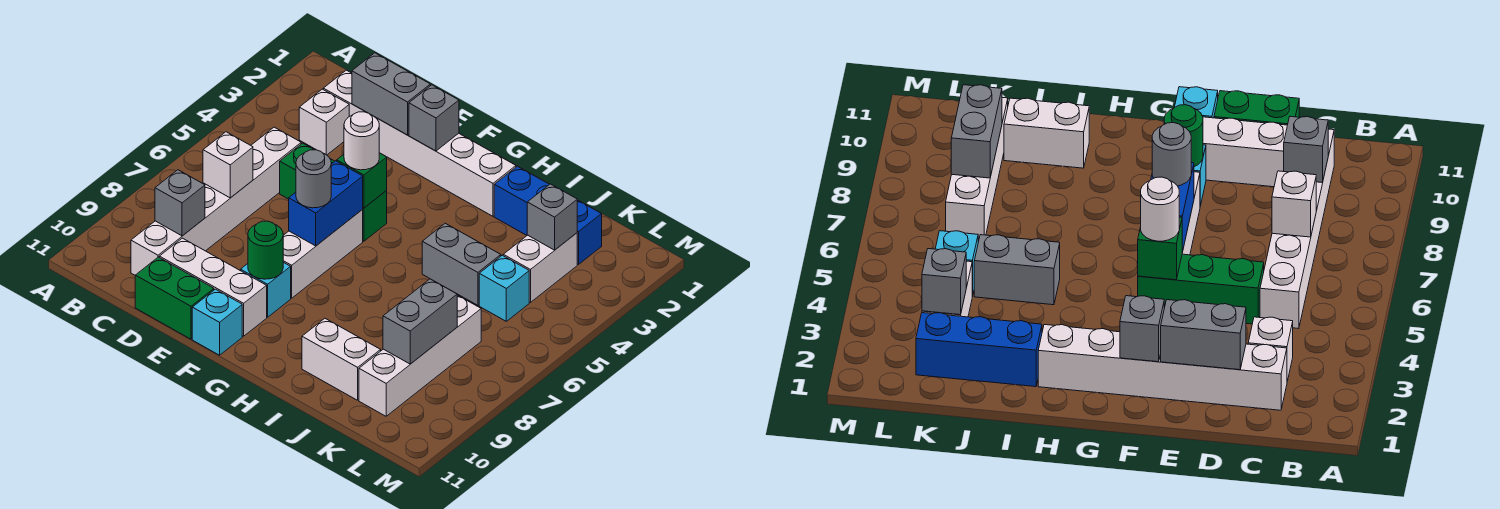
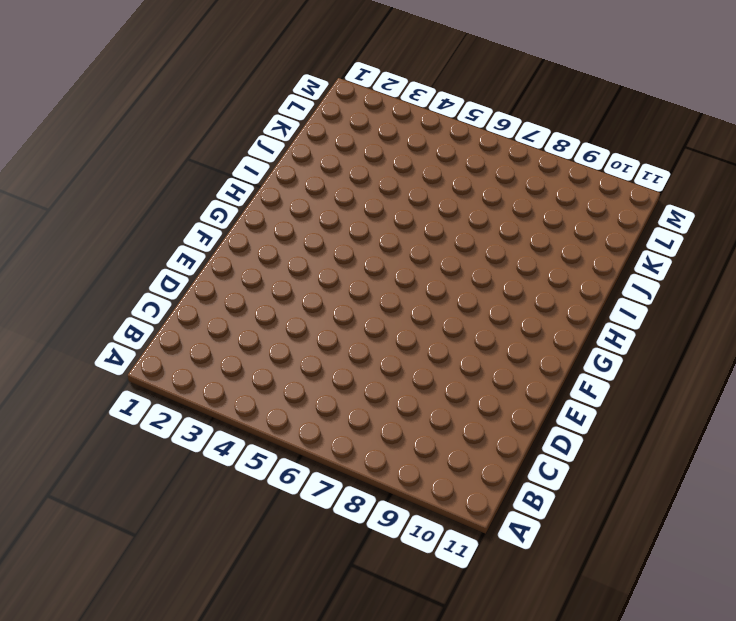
none -> white brick C2:H2 level 1
none -> white brick C3 level 1
none -> white brick C5:C10 level 1

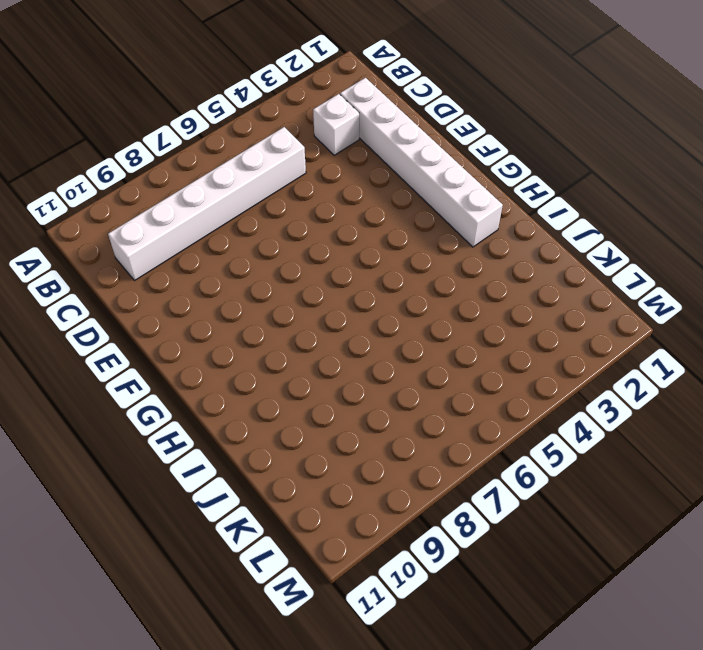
none -> green brick D5:F5 level 1
none -> white brick D10:F10 level 1
none -> green brick D11:E11 level 1

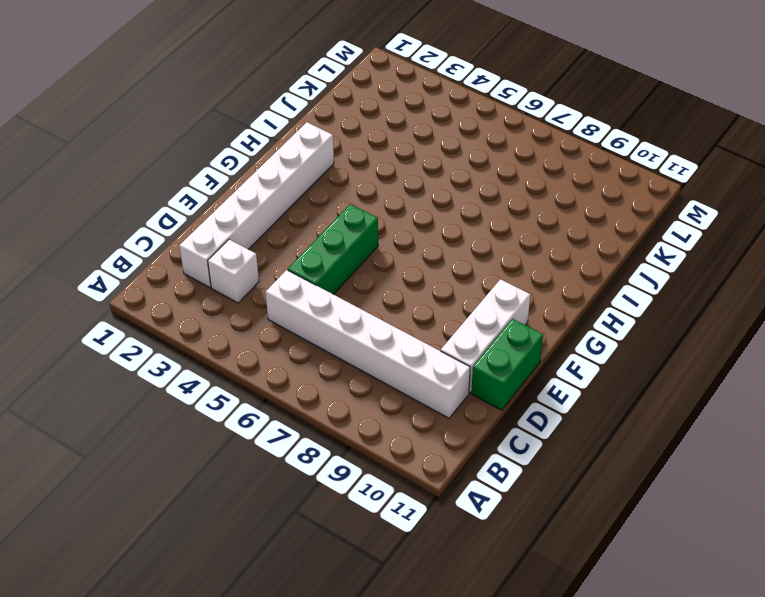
none -> white brick F6:F8 level 1
none -> cyan brick F9 level 1
none -> cyan brick F11 level 1

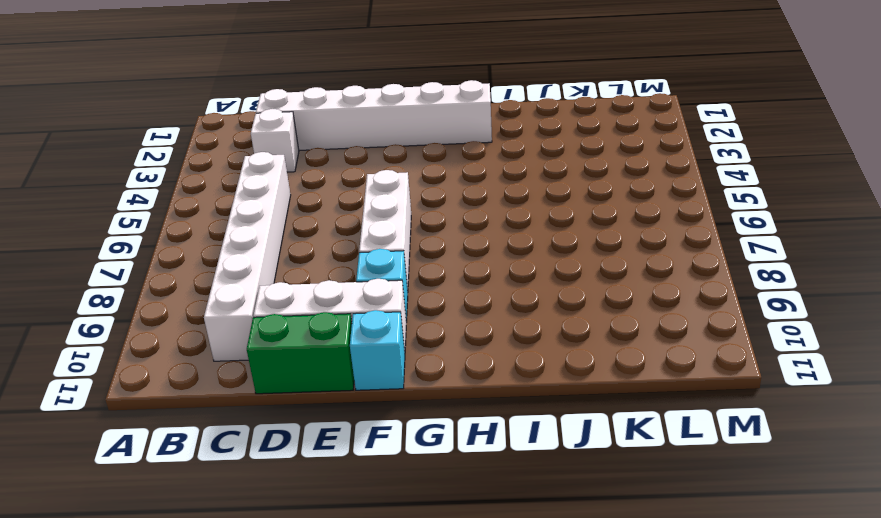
none -> green brick D5:F5 level 1
none -> blue brick I2:K2 level 1
none -> grey brick I5:J5 level 1

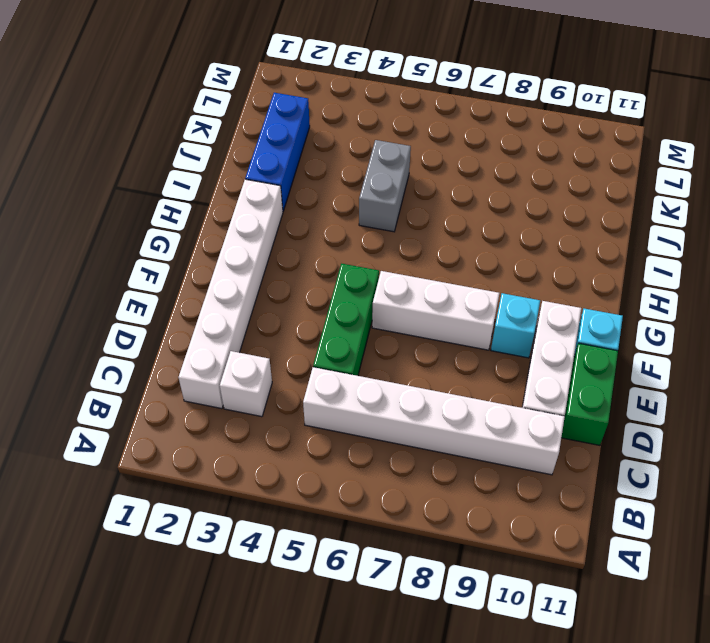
none -> white brick I10:J10 level 1
none -> white brick K3:K4 level 1
none -> cyan brick K5 level 1

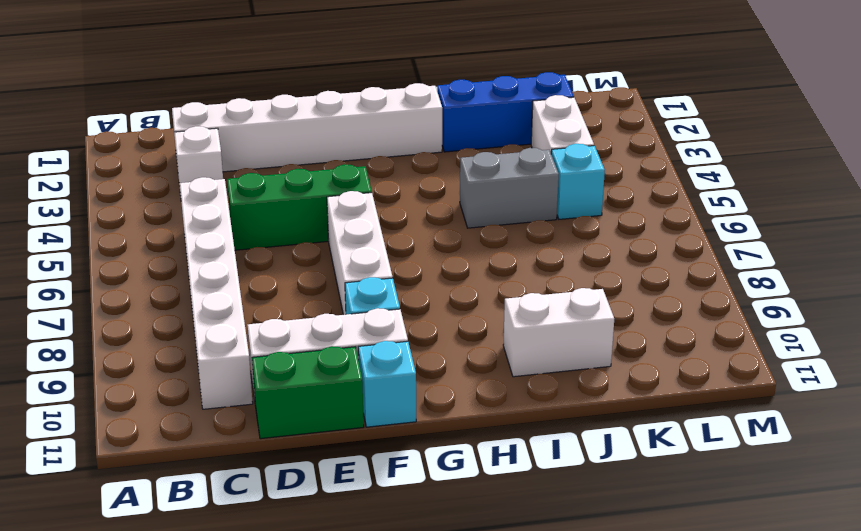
none -> white brick K7:K10 level 1
none -> white brick C7 level 2
none -> grey brick C9 level 2

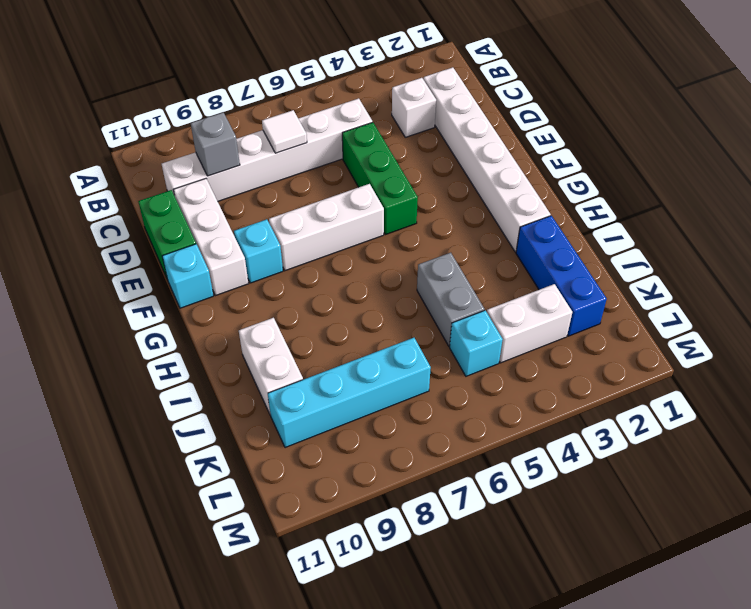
white tile C7 level 2 -> white brick C7 level 2
cyan brick K7:K10 level 1 -> white brick K7:K10 level 1
none -> grey brick D2:E2 level 2
none -> grey brick F2 level 2
none -> green brick F5 level 2

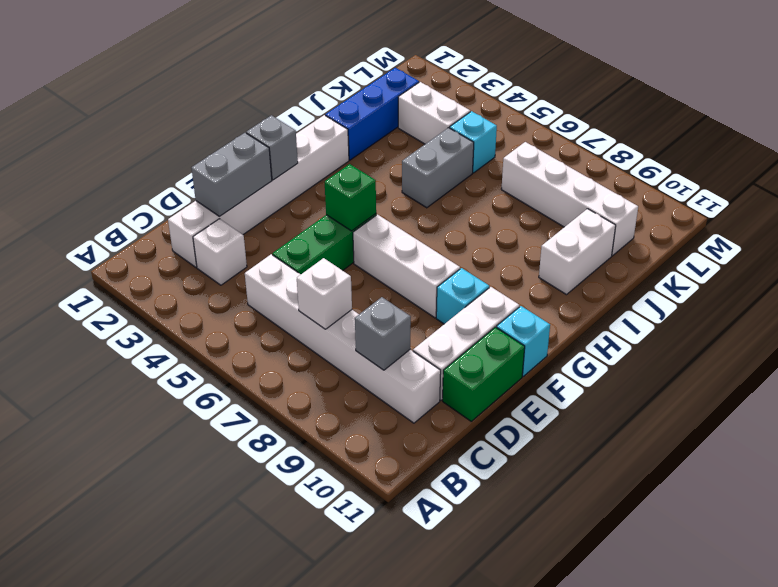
none -> blue brick F6:F7 level 2
none -> green round brick F9 level 2
none -> grey brick K3 level 2

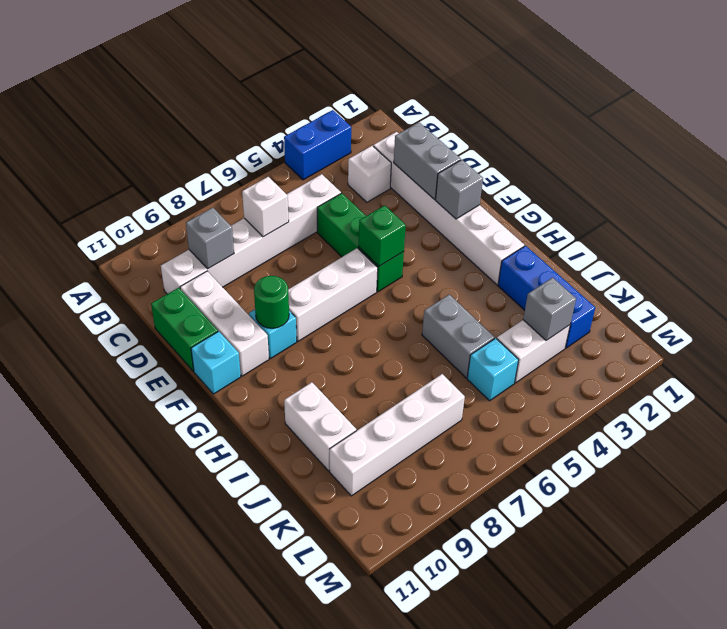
blue brick A3:A4 level 1 -> blue brick F6:F7 level 2
none -> grey brick K8:K9 level 2
none -> white round brick F5 level 3
none -> grey round brick F7 level 3

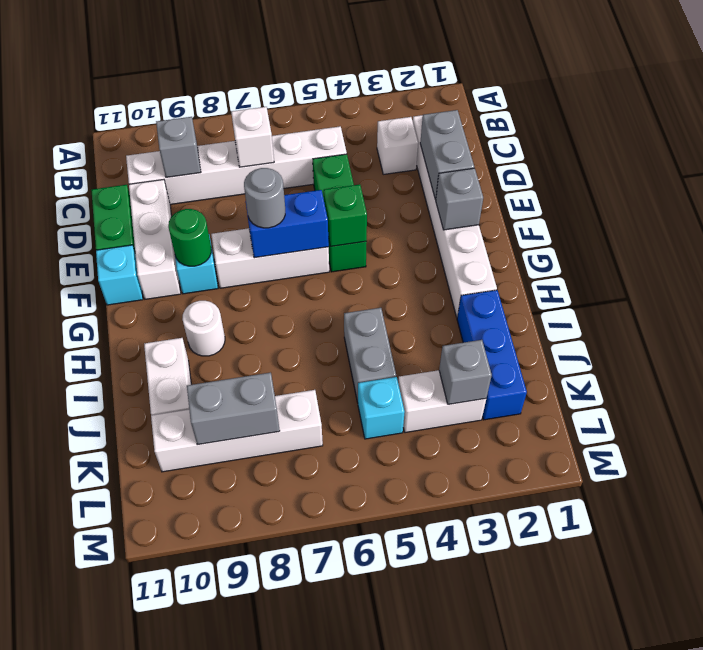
white round brick H9 level 1 -> white round brick F5 level 3

